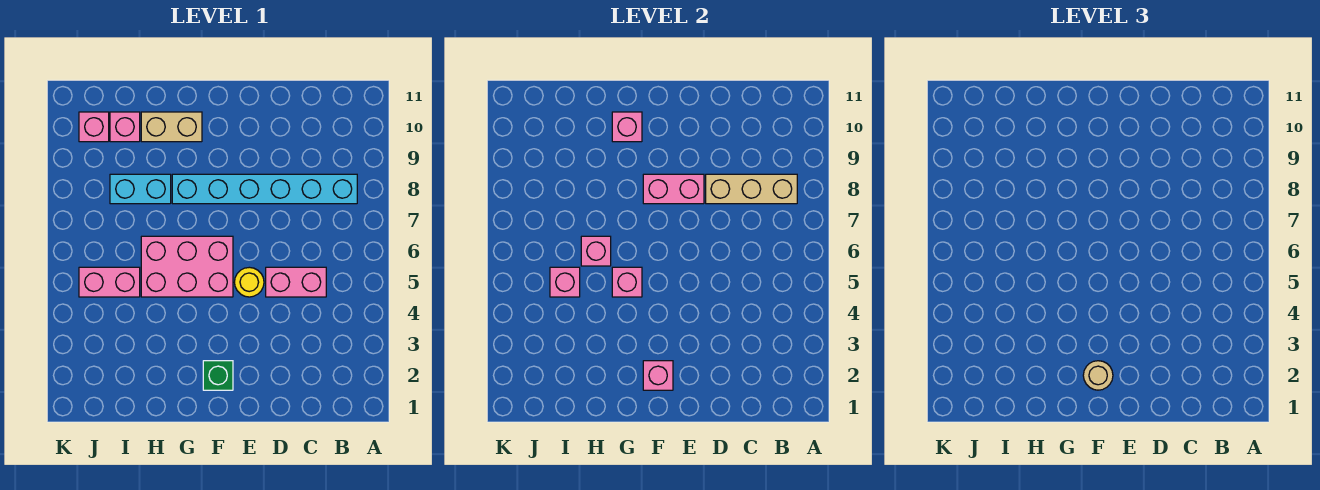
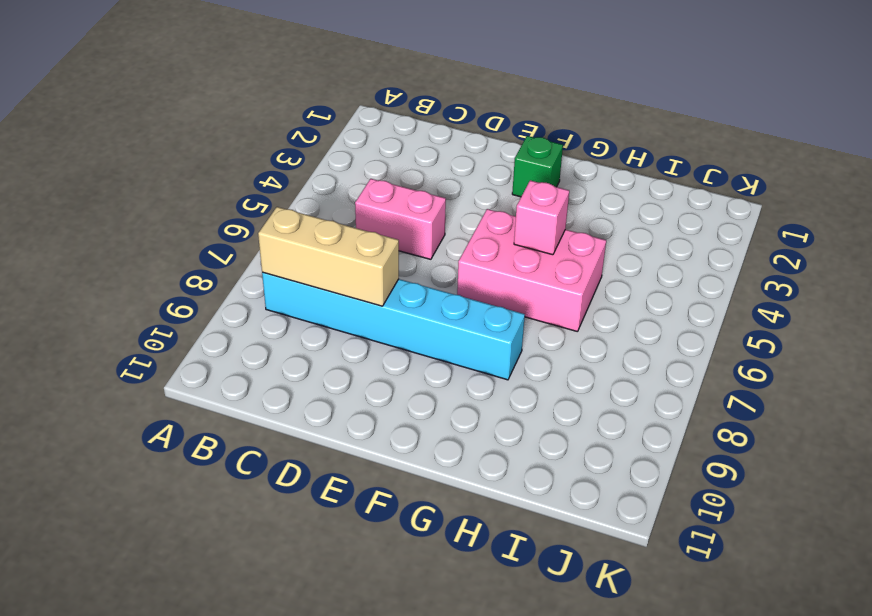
none -> yellow round brick E5 level 1
none -> tan brick G10:H10 level 1
none -> cyan brick H8:I8 level 1

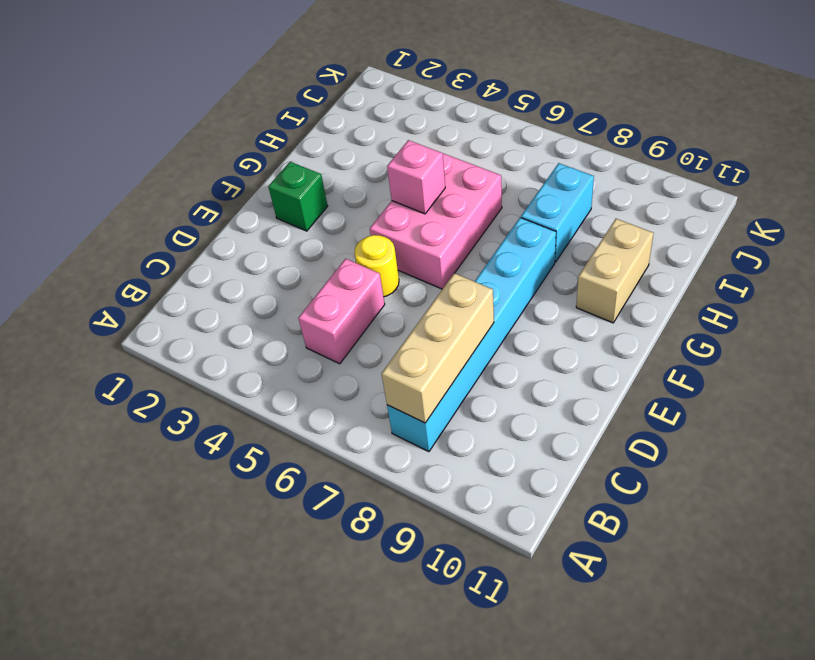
none -> pink brick I5:J5 level 1
none -> pink brick I10 level 1
none -> pink brick J10 level 1

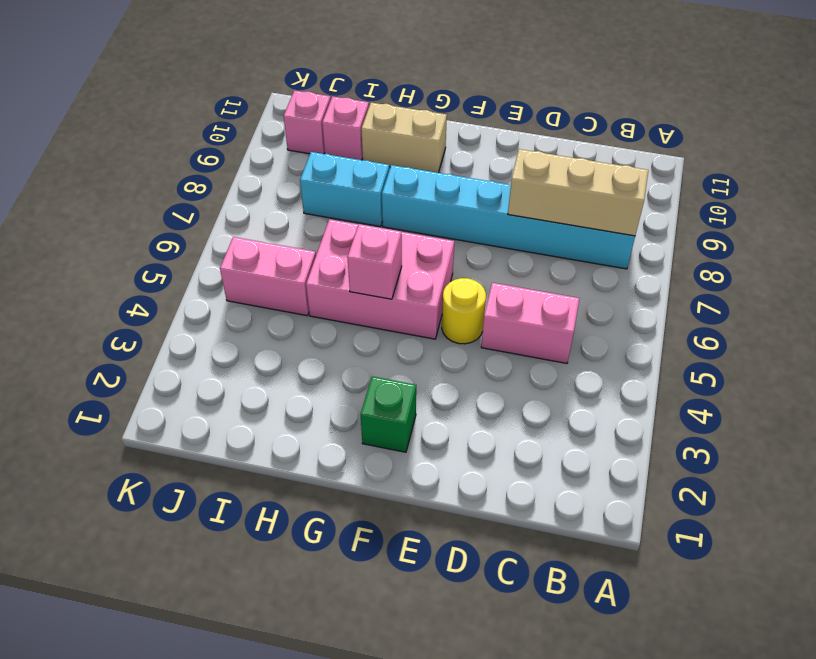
none -> pink brick E8:F8 level 2
none -> pink brick F2 level 2
none -> pink brick G10 level 2

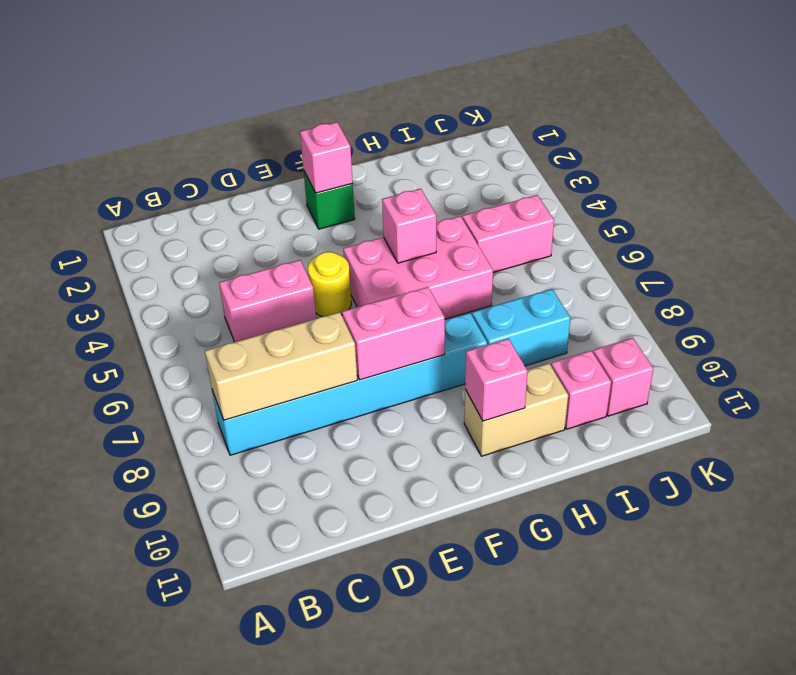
none -> pink brick H6 level 2
none -> pink brick I5 level 2
none -> tan round brick F2 level 3

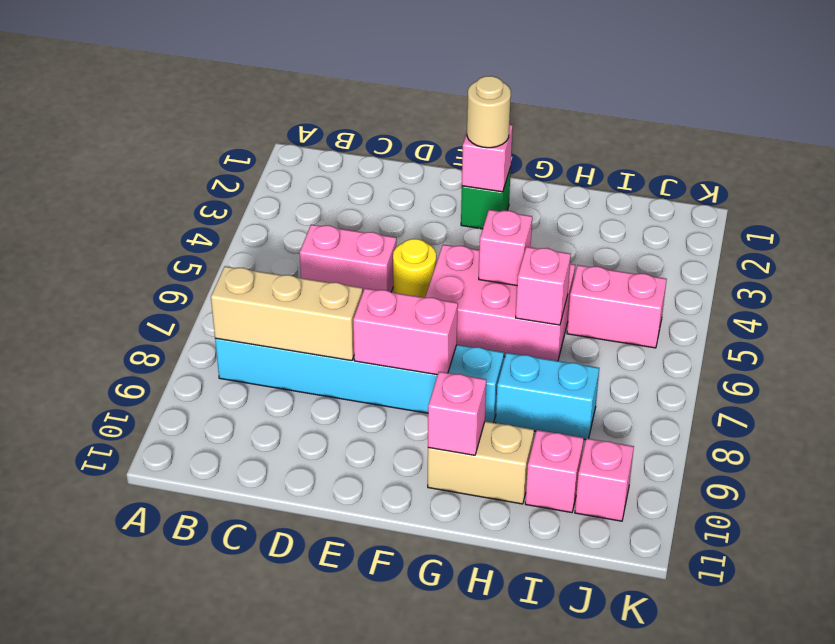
none -> pink brick I5 level 2

